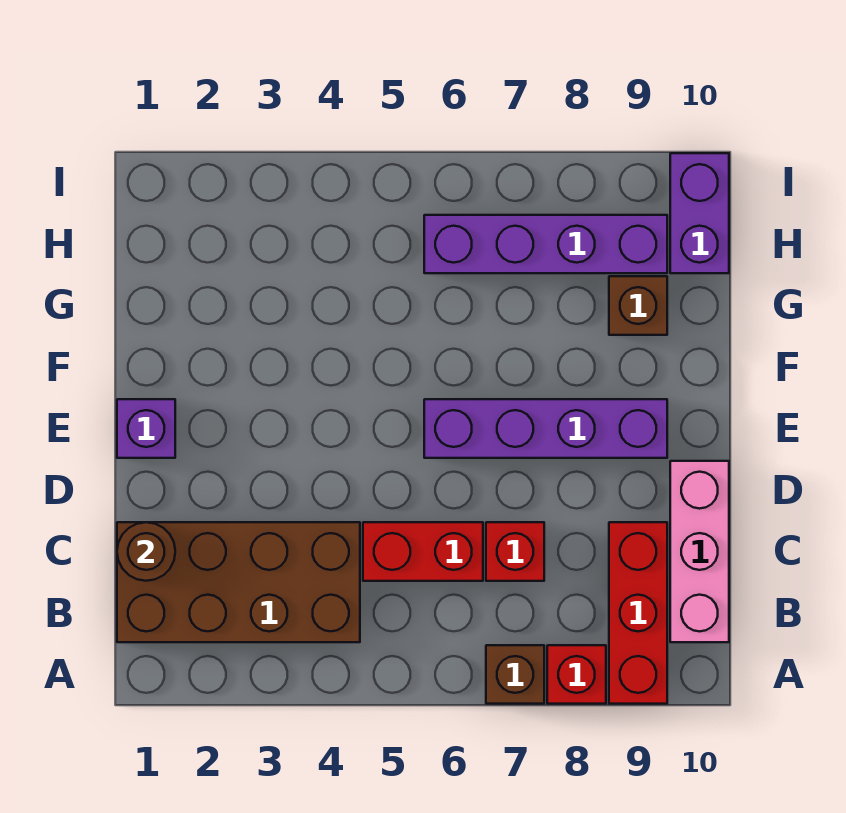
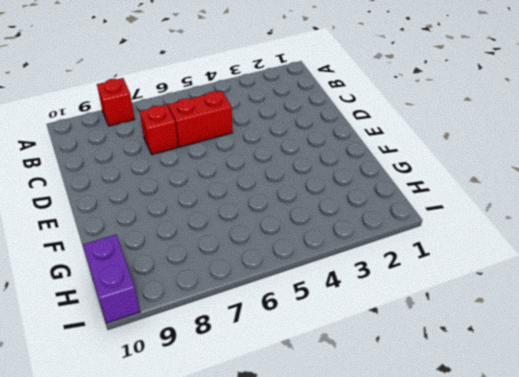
none -> brown brick A7 level 1
none -> red brick A9:C9 level 1
none -> brown brick B1:C4 level 1

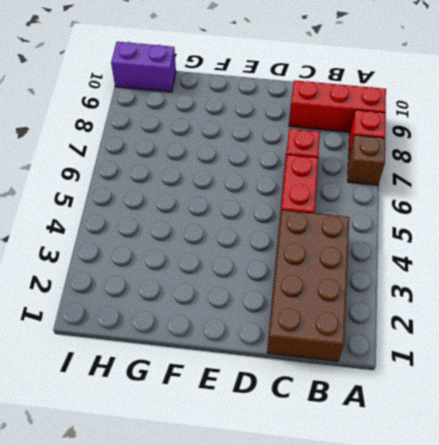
none -> pink brick B10:D10 level 1
none -> purple brick E1 level 1
none -> purple brick E6:E9 level 1

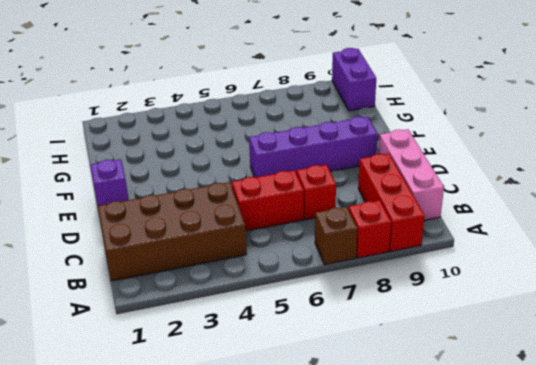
none -> brown brick G9 level 1
none -> purple brick H6:H9 level 1
none -> brown round brick C1 level 2

